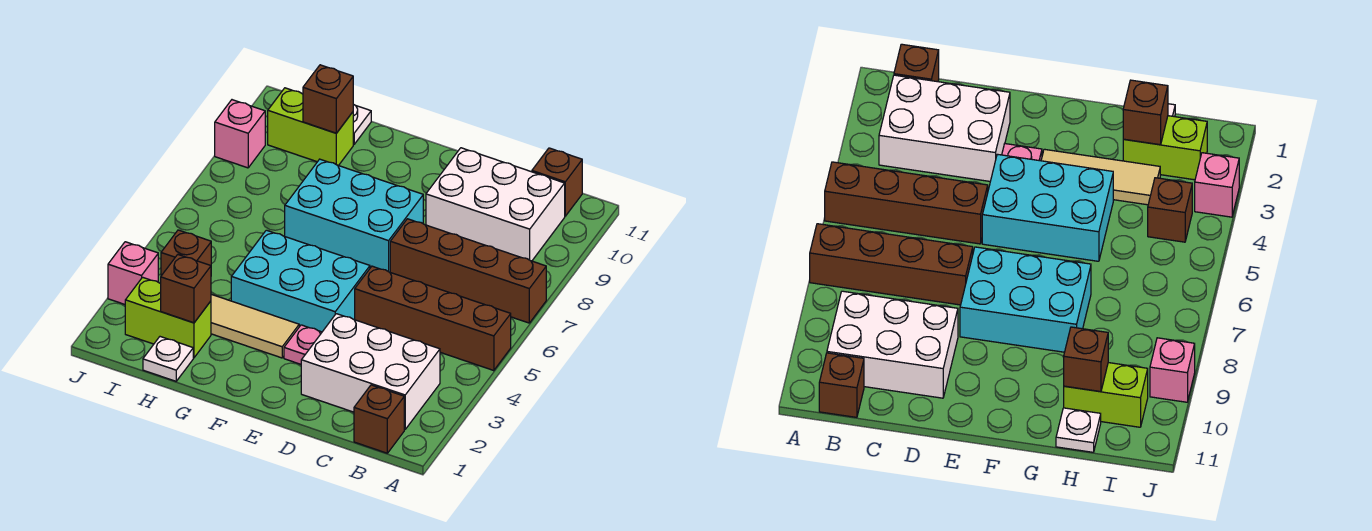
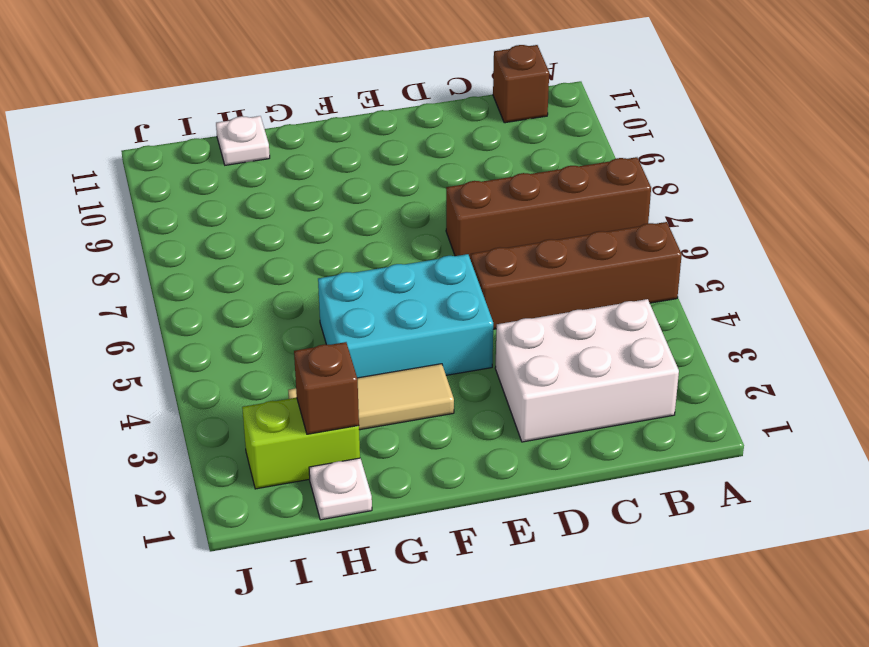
none -> brown brick B1 level 1
none -> white brick B9:D10 level 1
none -> pink plate E3 level 1

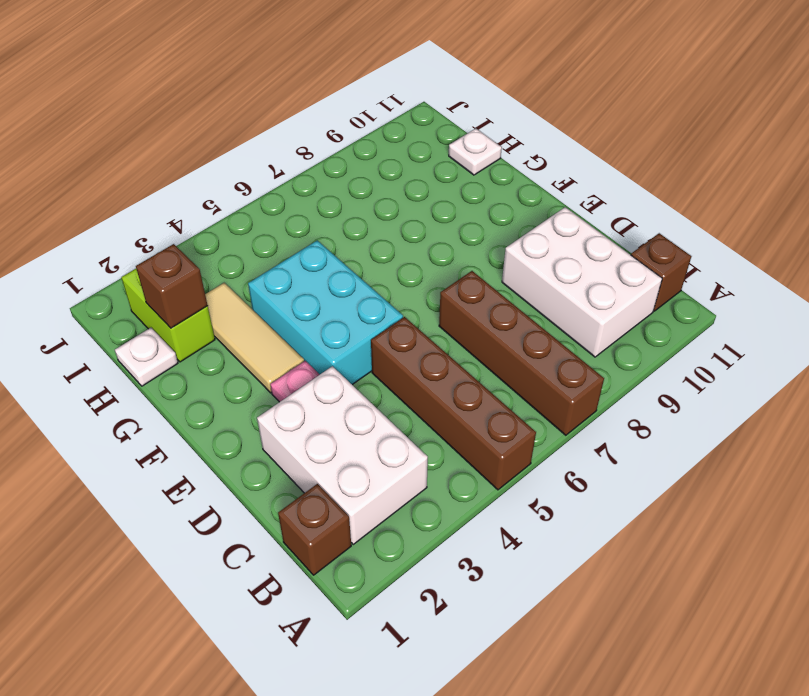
none -> cyan brick E7:G8 level 1
none -> lime brick H10:I10 level 1
none -> brown brick I4 level 1

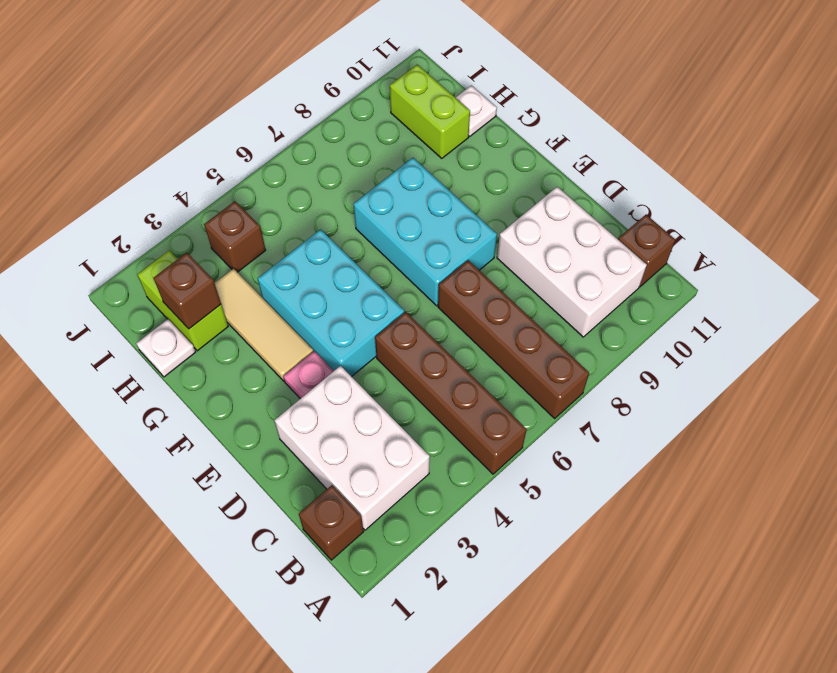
none -> pink brick J3 level 1
none -> pink brick J9 level 1
none -> brown brick H10 level 2

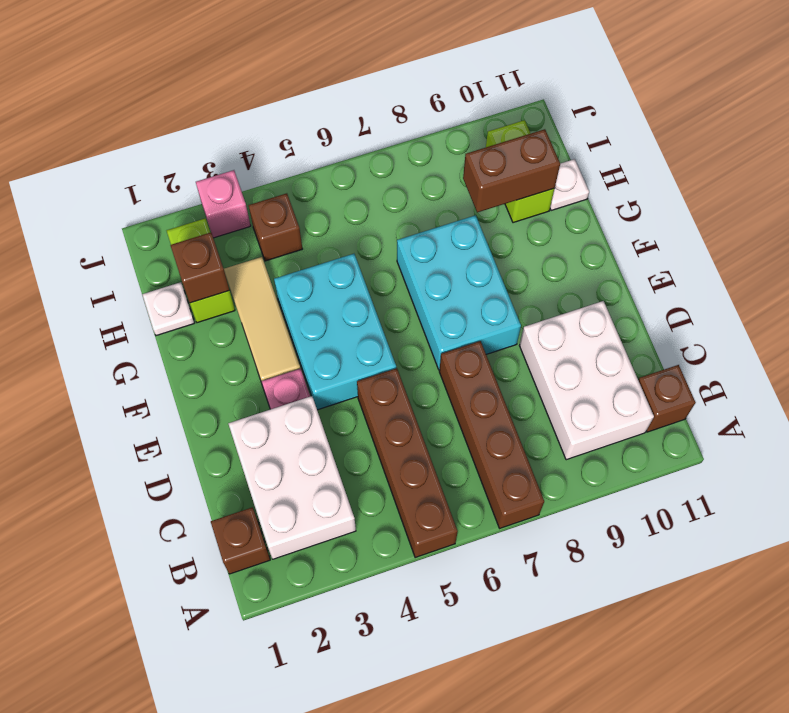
brown brick H9:H10 level 2 -> brown brick H10 level 2
none -> pink brick J9 level 1

